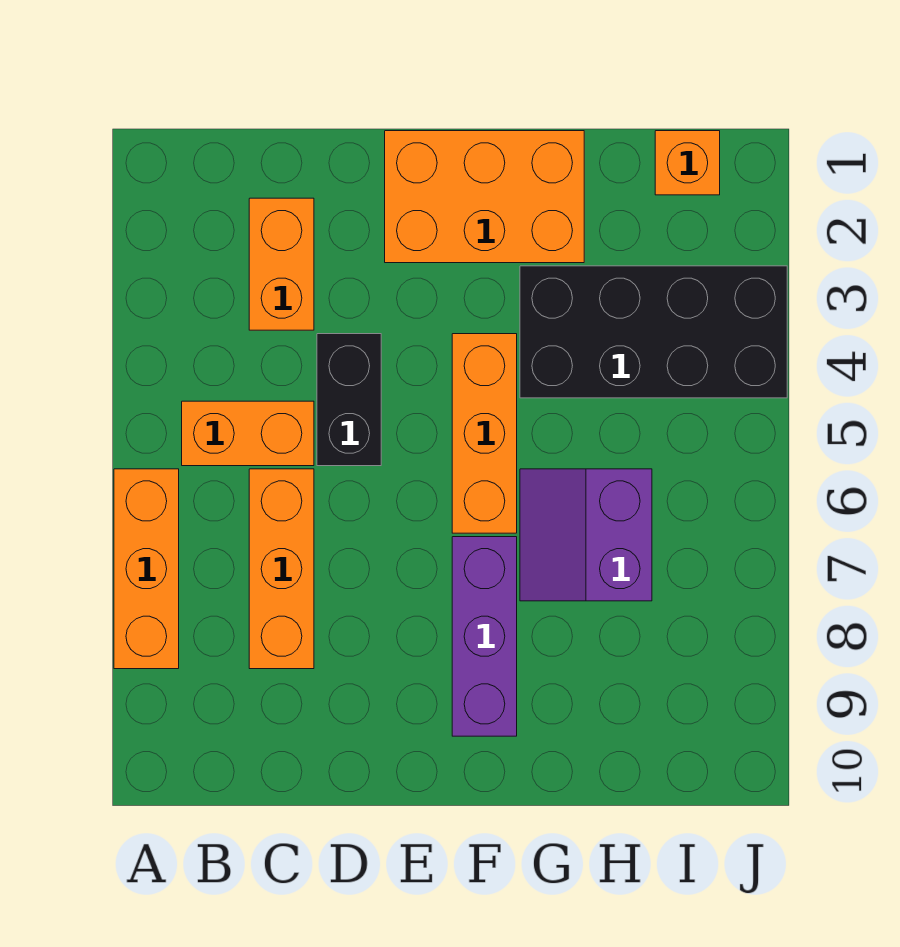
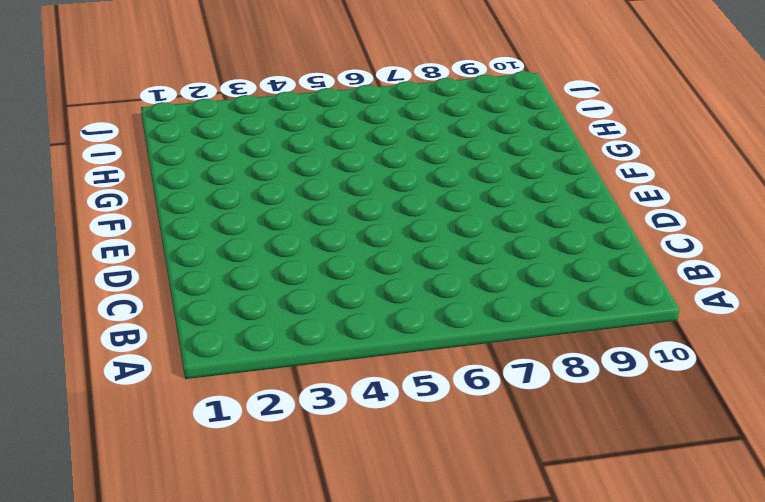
none -> orange brick A6:A8 level 1
none -> orange brick B5:C5 level 1

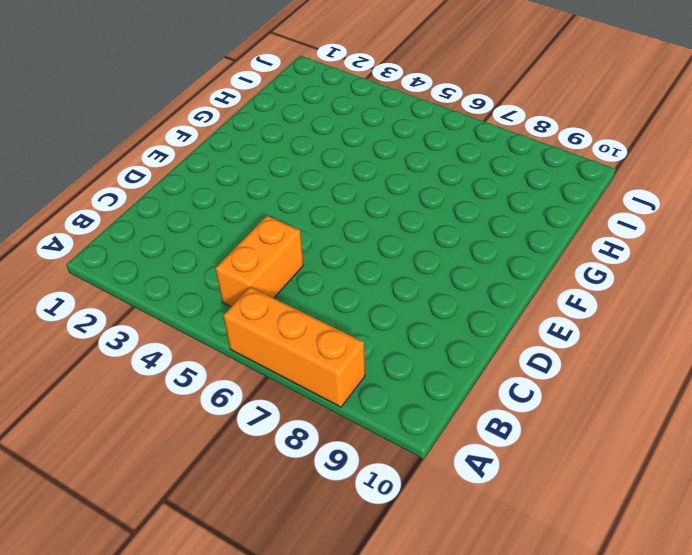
none -> orange brick C2:C3 level 1
none -> orange brick C6:C8 level 1

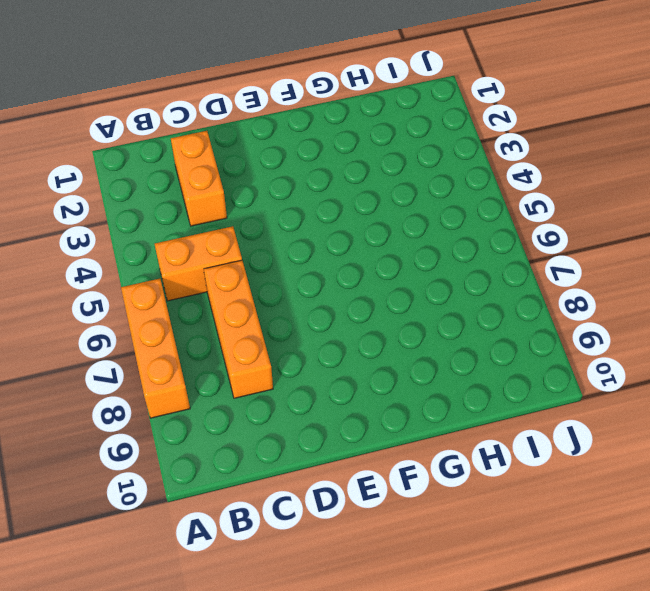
none -> black brick D4:D5 level 1
none -> orange brick E1:G2 level 1

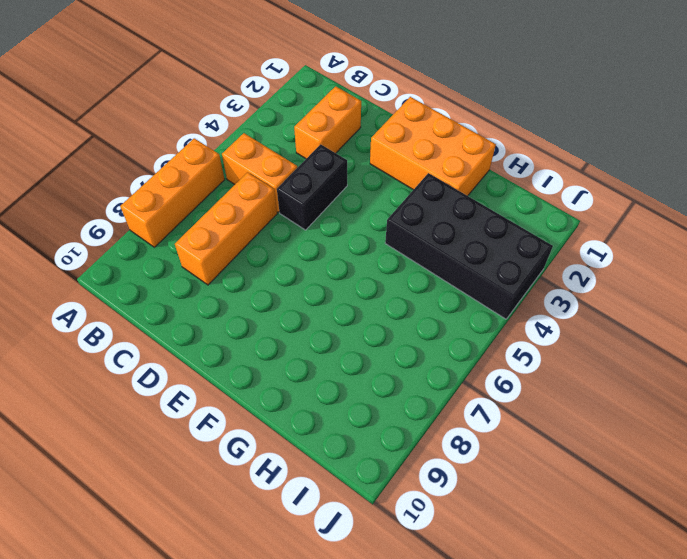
none -> orange brick F4:F6 level 1
none -> purple brick F7:F9 level 1

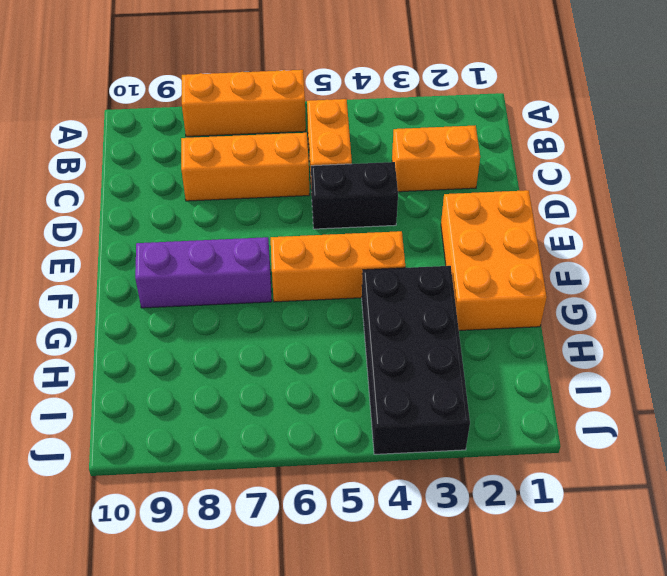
none -> purple slope G6:H7 level 1 top H
none -> orange brick I1 level 1

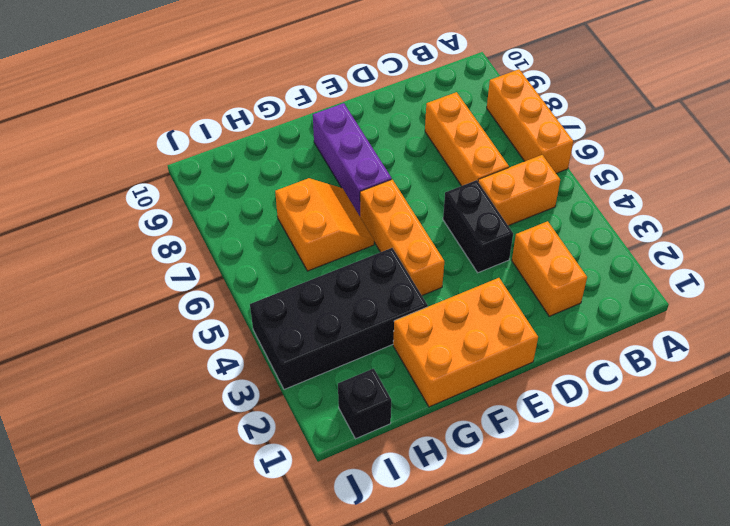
orange slope G6:H7 level 1 top H -> purple slope G6:H7 level 1 top H
black brick I1 level 1 -> orange brick I1 level 1

